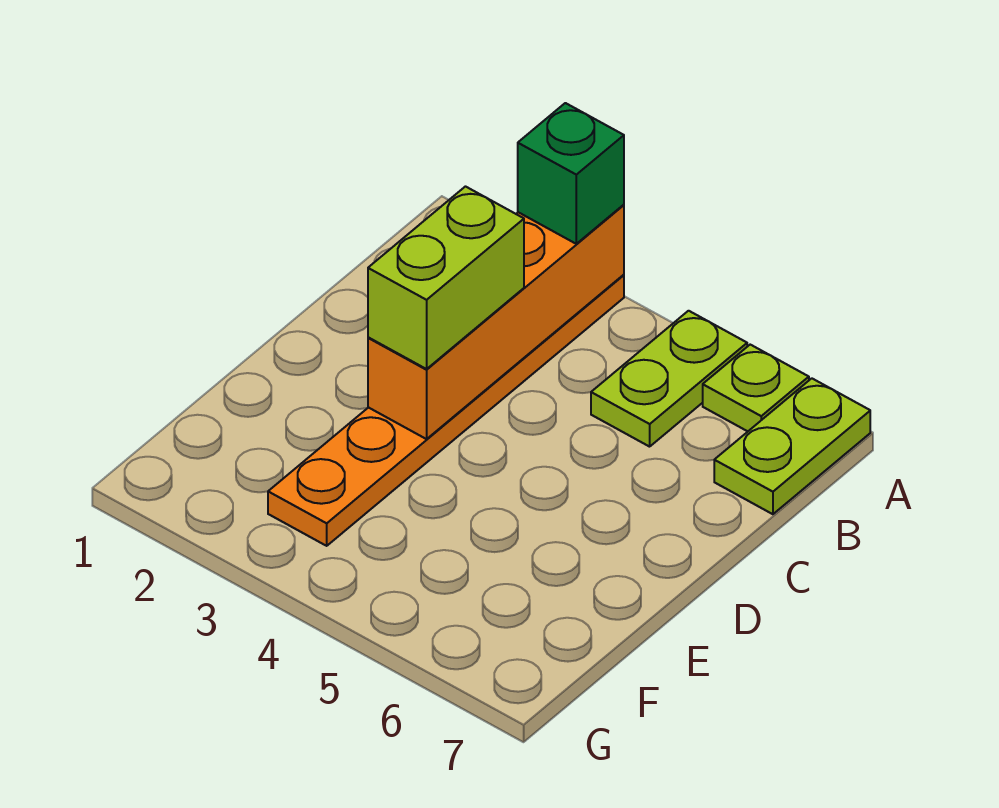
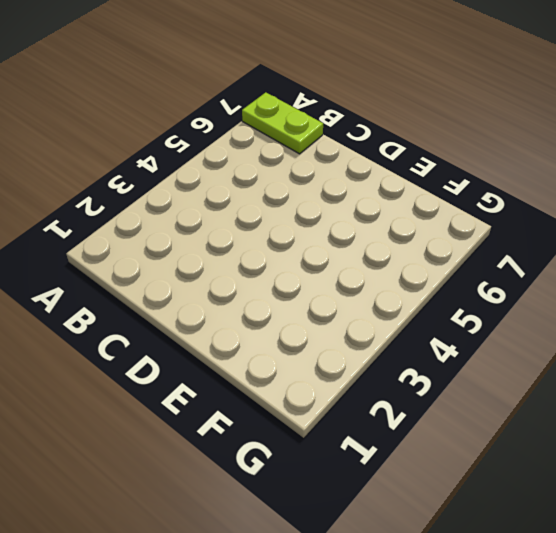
none -> orange plate A3:F3 level 1
none -> lime plate A5:B5 level 1

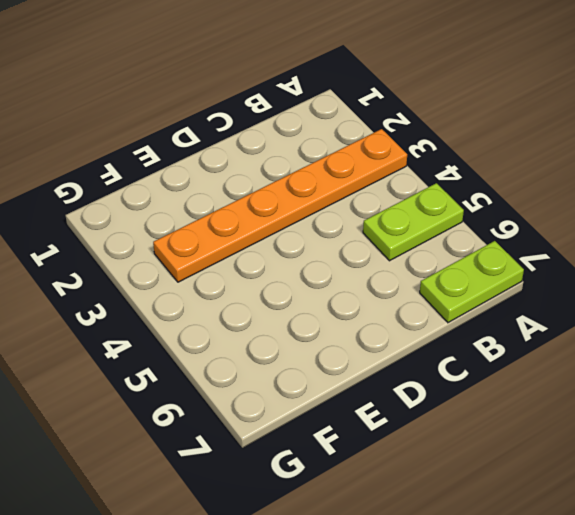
none -> lime plate A6 level 1
none -> orange brick A3:D3 level 2

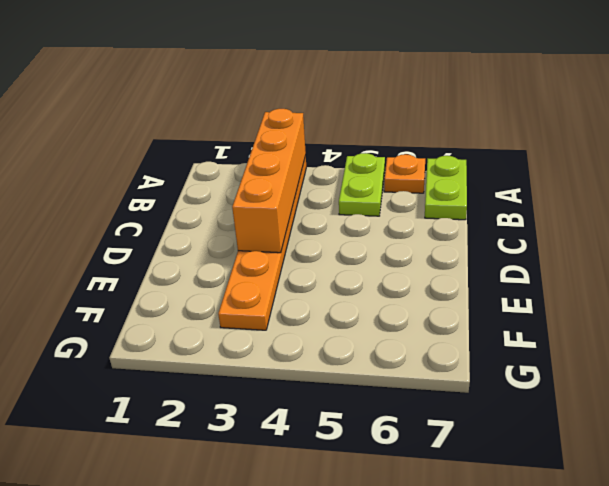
orange plate A6 level 1 -> lime plate A6 level 1
none -> green brick A3 level 3
none -> lime brick C3:D3 level 3

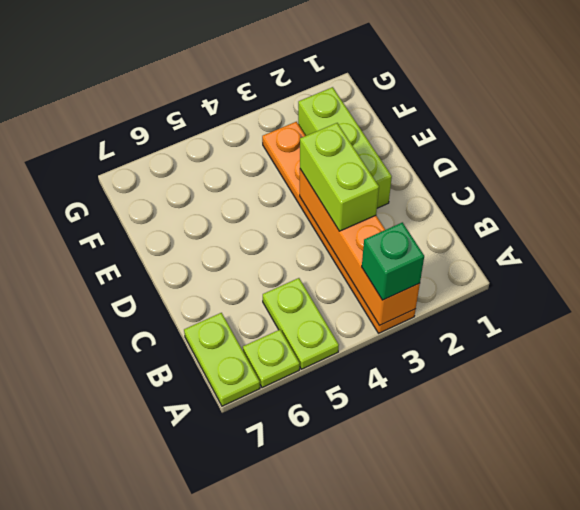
lime brick D2:F2 level 1 -> none

